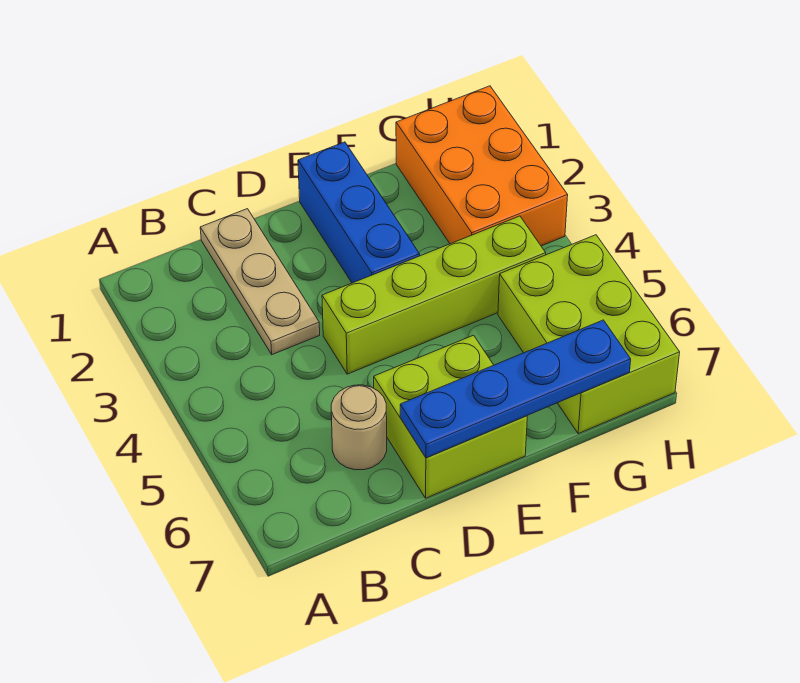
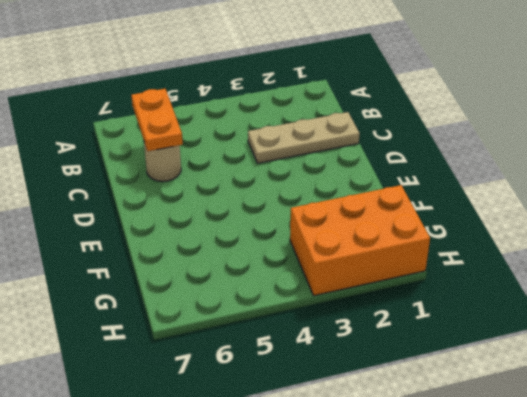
orange plate B6:C6 level 2 -> none
none -> lime brick D4:G4 level 1
none -> lime brick D6:E7 level 1

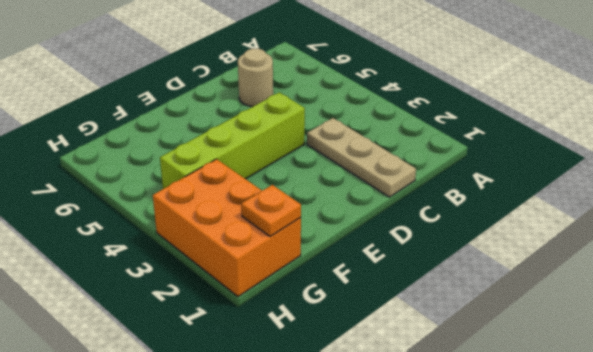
orange plate G1 level 2 -> none
none -> lime brick D6:E7 level 1
none -> blue brick E1:E3 level 1

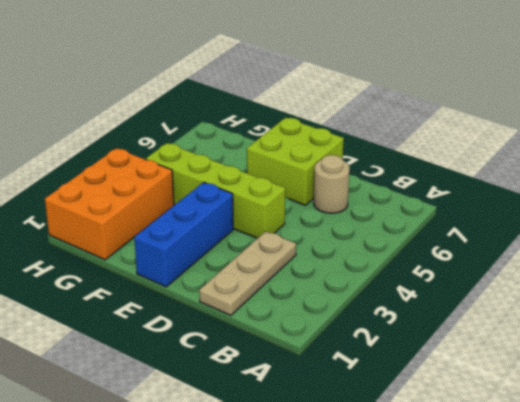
none -> lime brick G5:H7 level 1
none -> blue plate D7:G7 level 2

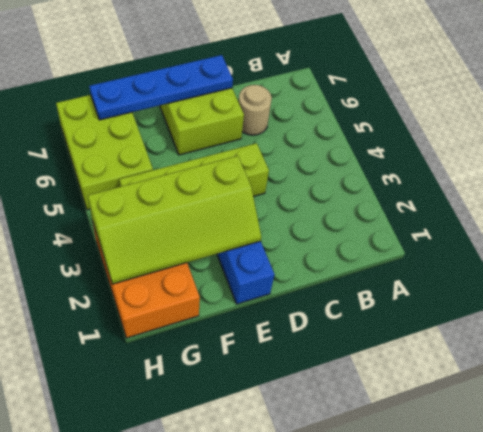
lime slope E2:H3 level 2 top 3 -> none
none -> tan plate C1:C3 level 1

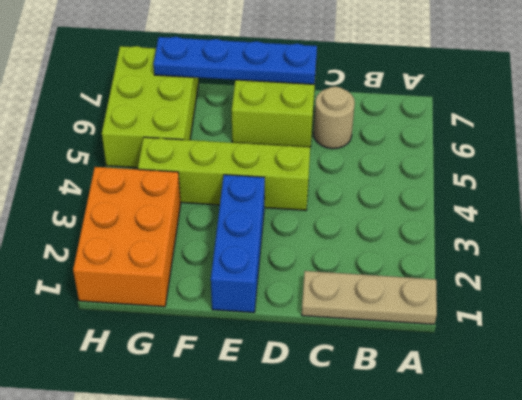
tan plate A1:C1 level 1 -> tan plate C1:C3 level 1

